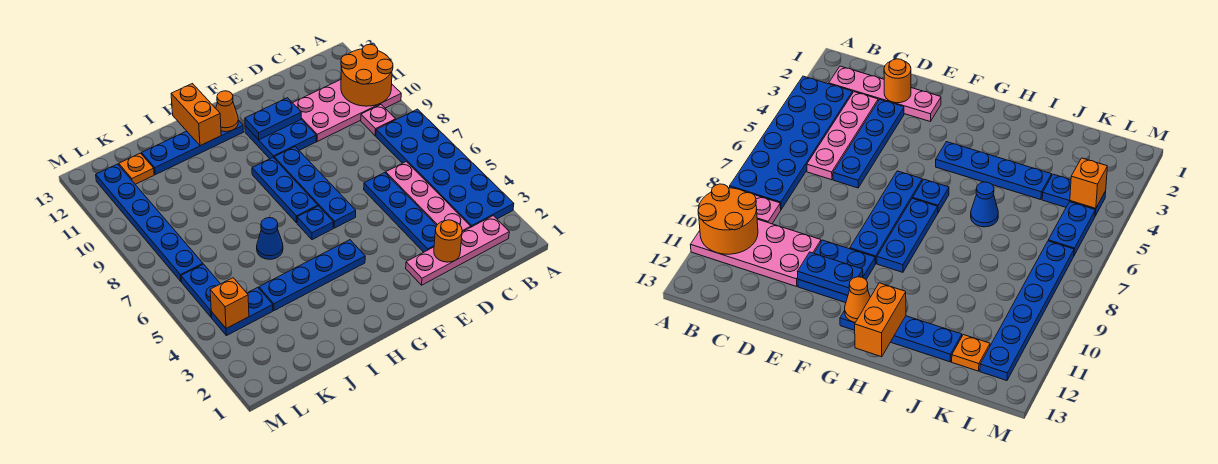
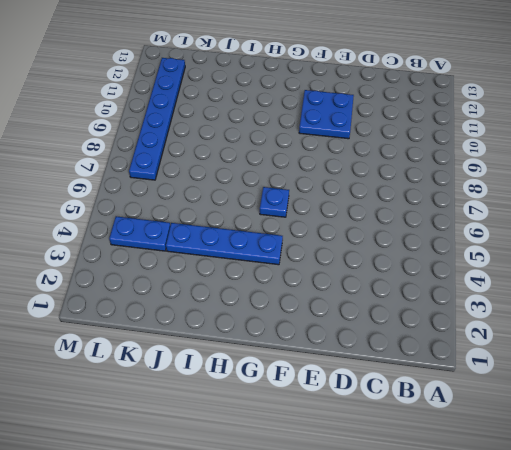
none -> blue plate A3:B8 level 1
none -> pink plate A10:D11 level 1
none -> pink plate B2:E2 level 1

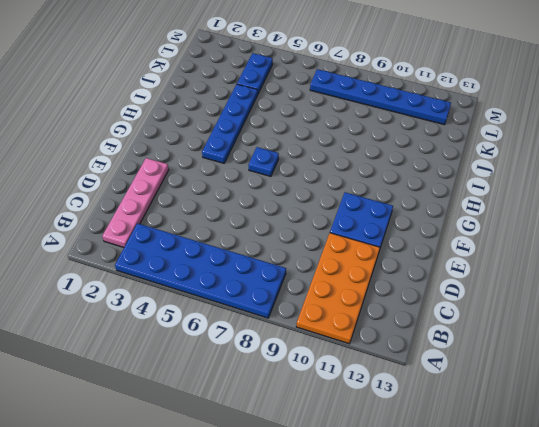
orange plate A10:D11 level 1 -> pink plate A10:D11 level 1
none -> pink plate B9 level 1
none -> pink plate C3:C6 level 1
none -> blue plate D3:D6 level 1

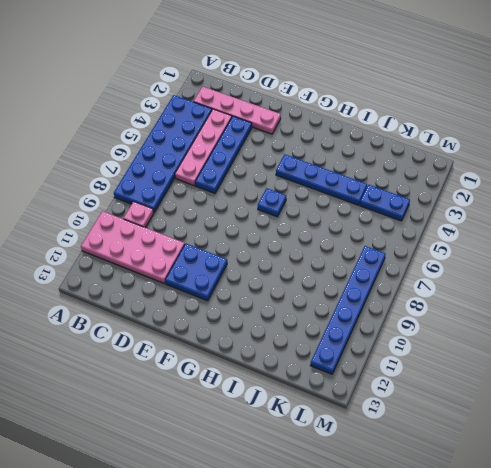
none -> blue plate F6:F9 level 1
none -> blue plate G7:G9 level 1
none -> blue plate G12:J12 level 1

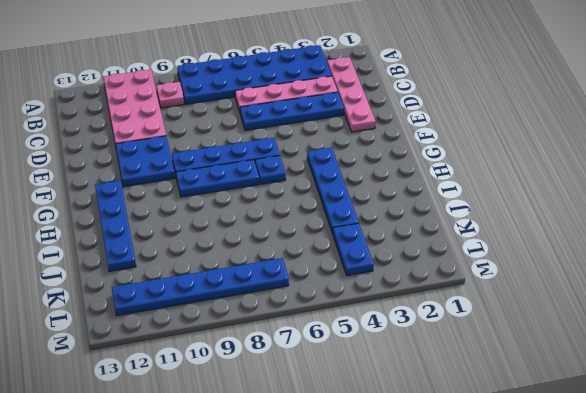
none -> blue cone I6 level 1
none -> orange plate K12 level 1
none -> blue plate L5:L6 level 1

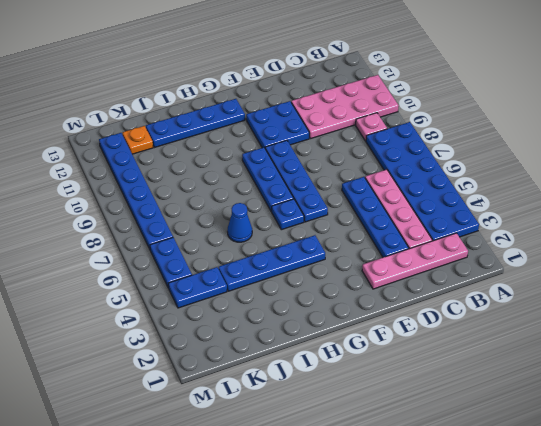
none -> orange round brick A10:B11 level 2
none -> orange round brick D2 level 2
none -> blue plate E11:F11 level 2

